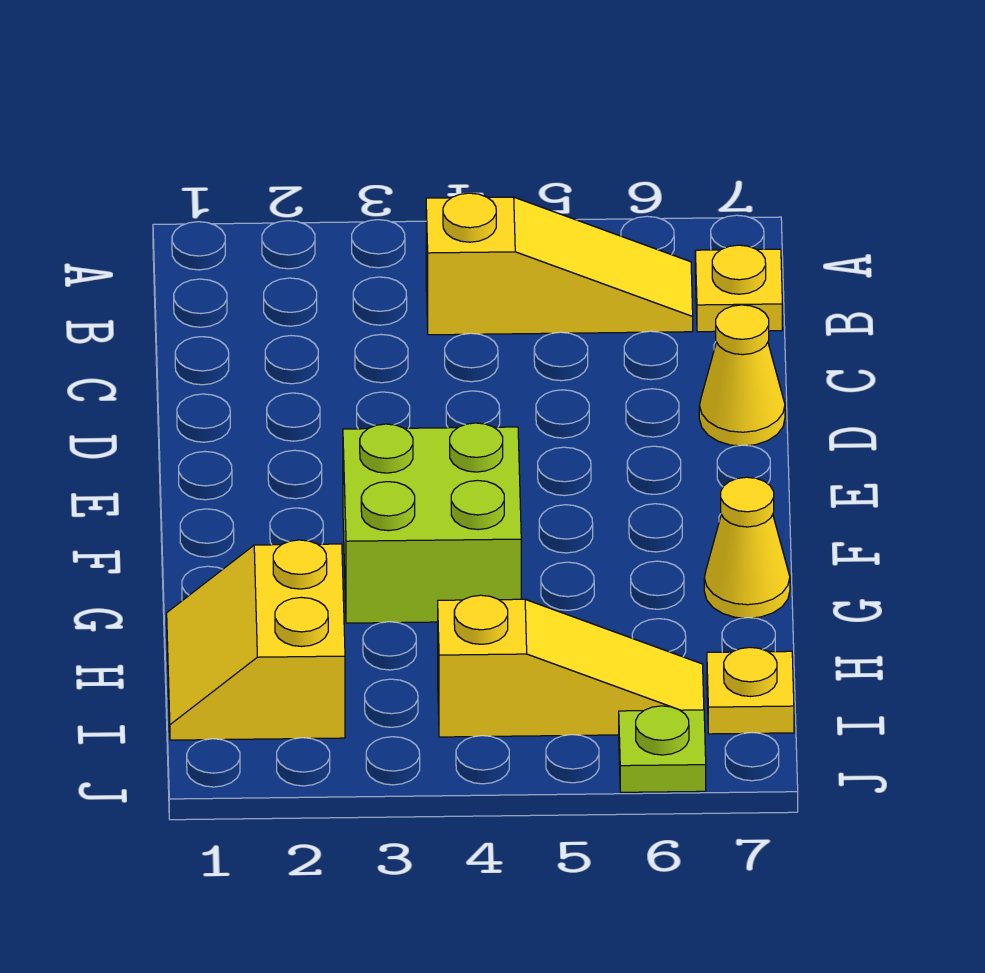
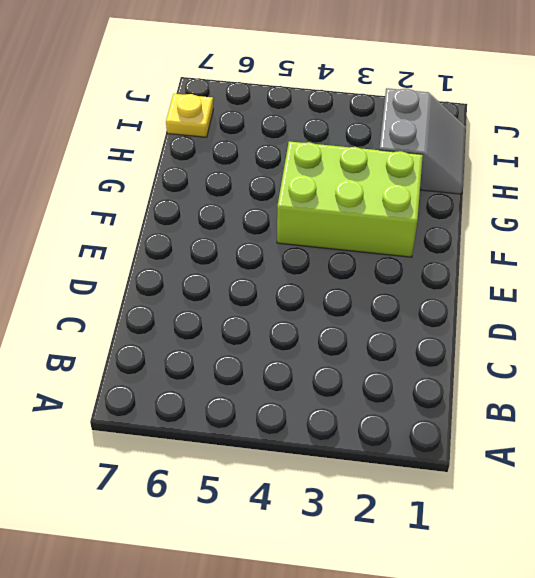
lime brick F2:G4 level 1 -> lime brick F3:G4 level 1
grey slope H1:I2 level 1 top 2 -> yellow slope H1:I2 level 1 top 2
none -> yellow slope B4:B6 level 1 top 4
none -> yellow plate B7 level 1

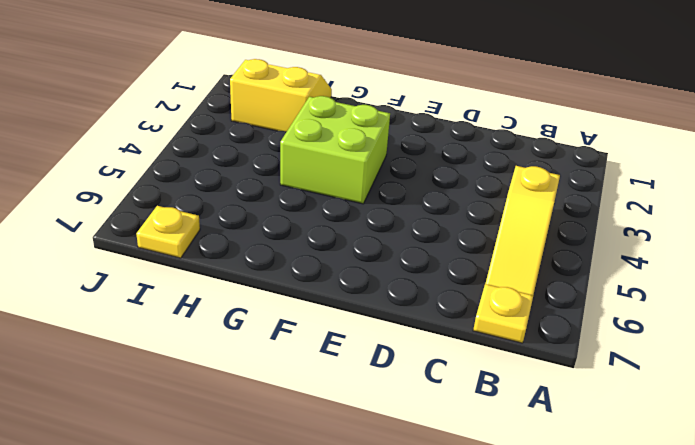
none -> yellow cone D7 level 1
none -> yellow cone G7 level 1

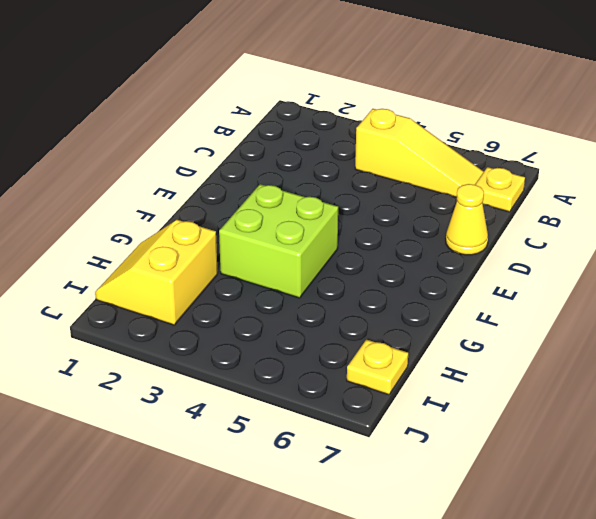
none -> yellow cone G7 level 1
none -> yellow slope I4:I6 level 1 top 4

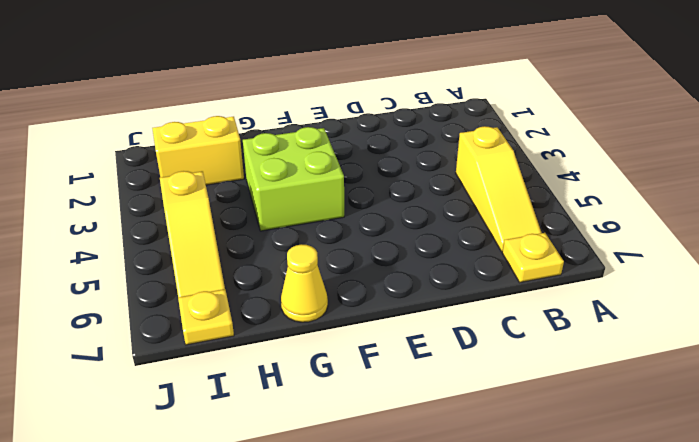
none -> yellow cone D7 level 1
none -> lime plate J6 level 1

